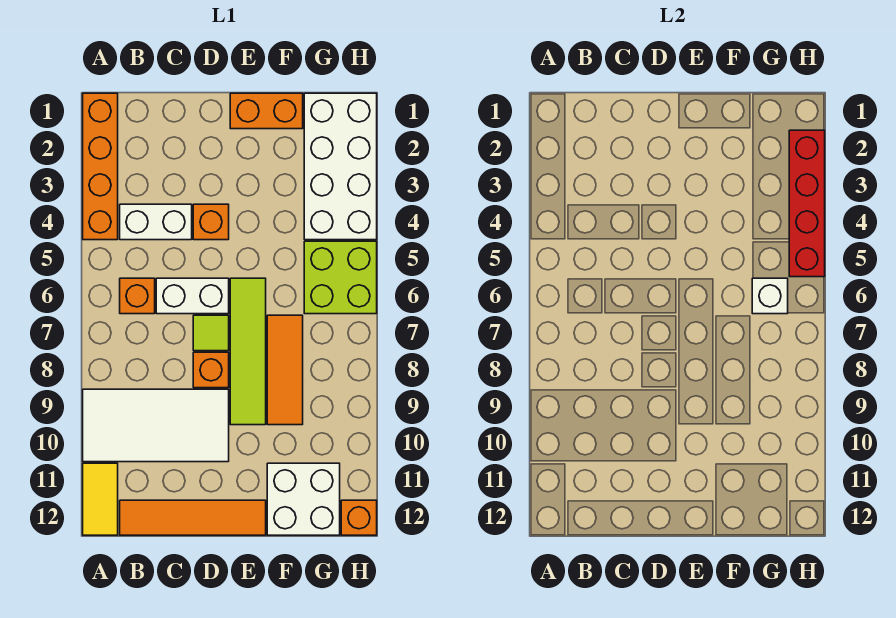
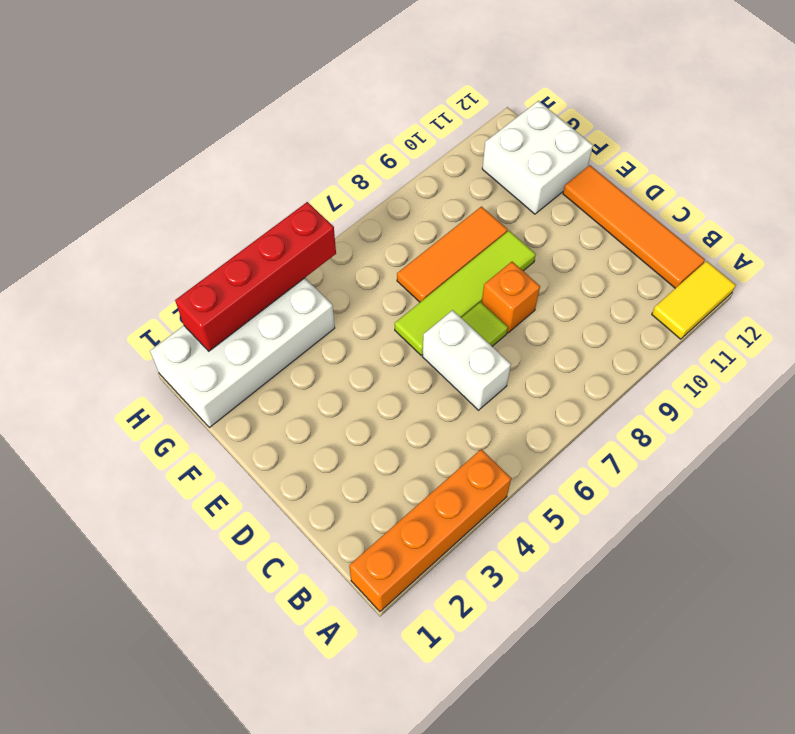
none -> white tile A9:D10 level 1
none -> white brick B4:C4 level 1
none -> orange brick B6 level 1

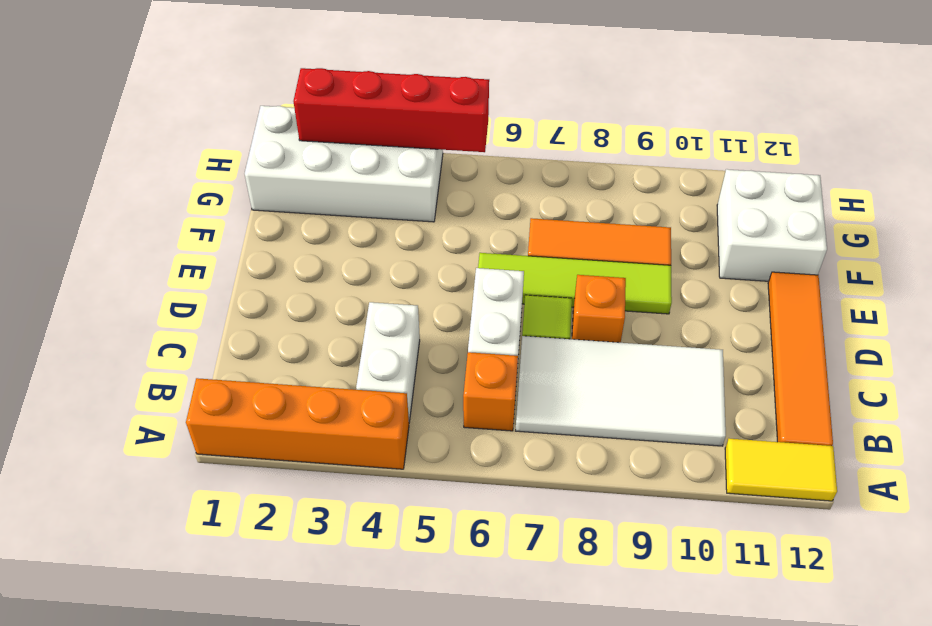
white tile B7:C10 level 1 -> white tile A9:D10 level 1
none -> orange brick D4 level 1
none -> orange brick E1:F1 level 1
none -> lime brick G5:H6 level 1

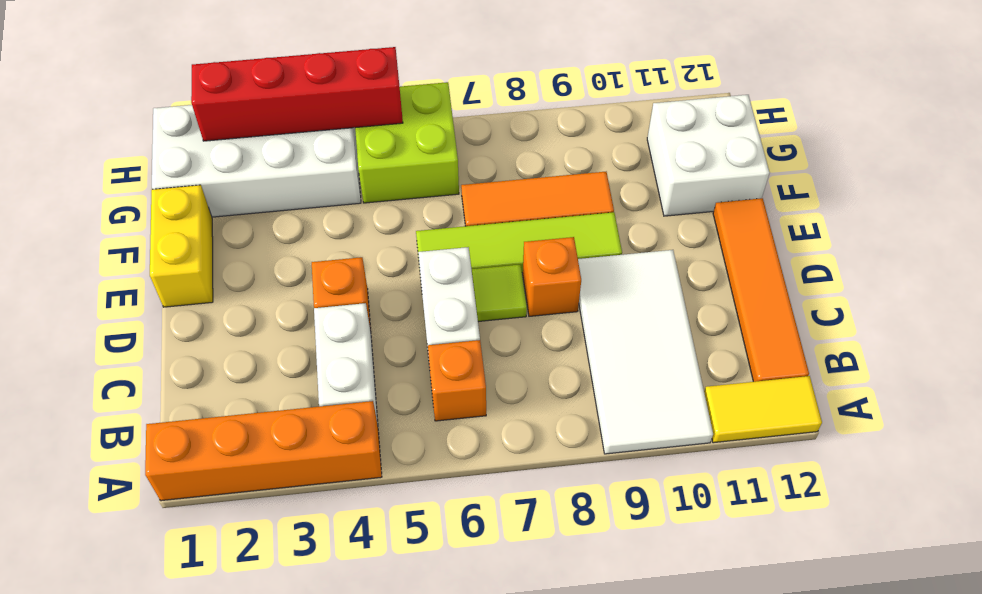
yellow brick E1:F1 level 1 -> orange brick E1:F1 level 1
none -> orange brick H12 level 1
none -> white brick G6 level 2

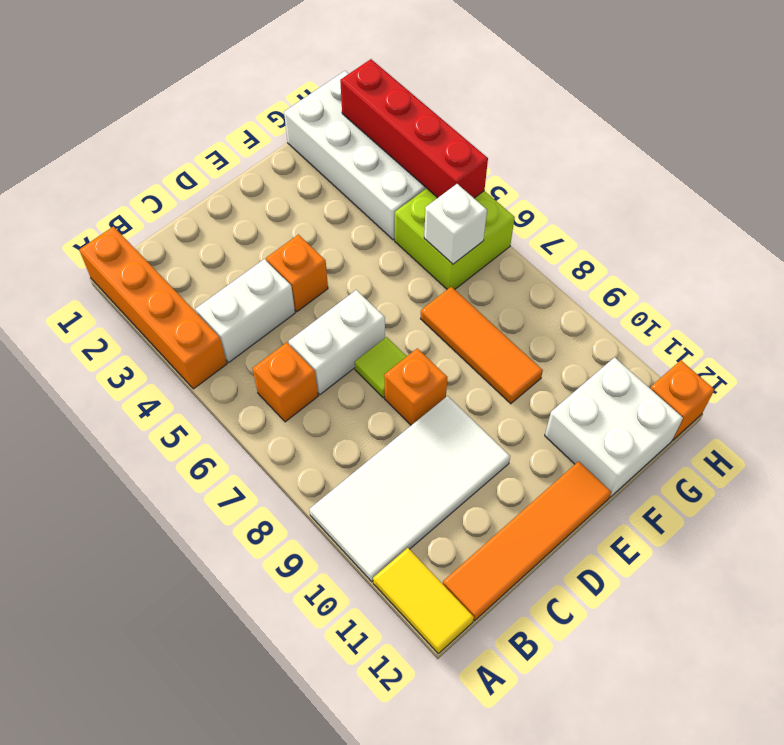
none -> orange brick E1:F1 level 1
none -> lime tile E6:E9 level 1

